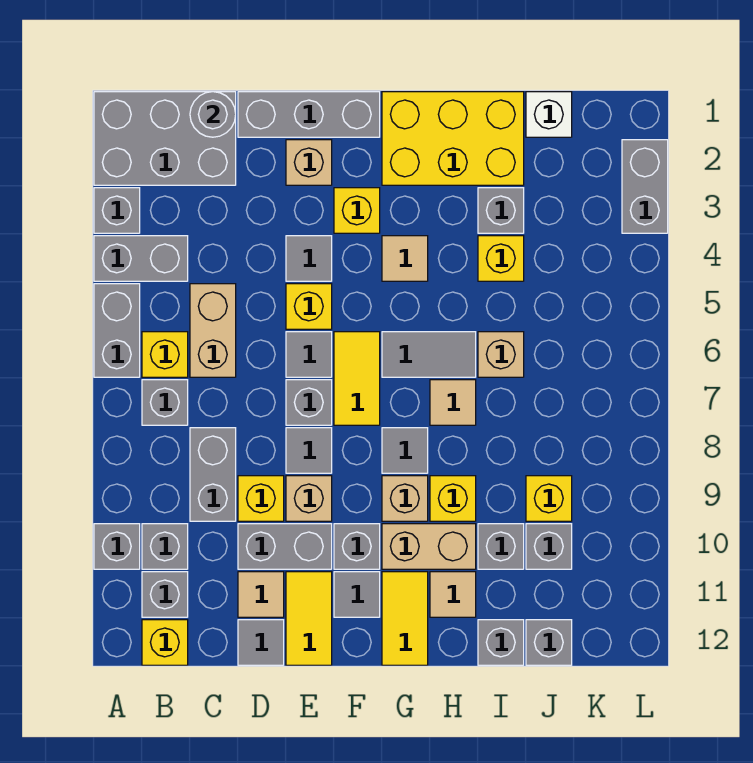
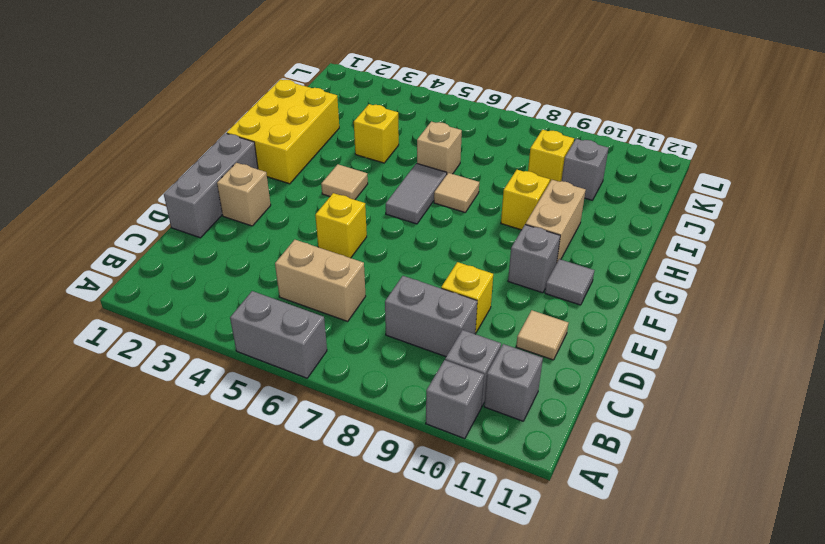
none -> grey brick A1:C2 level 1
none -> grey brick A3 level 1
none -> grey brick A4:B4 level 1
none -> yellow brick B6 level 1

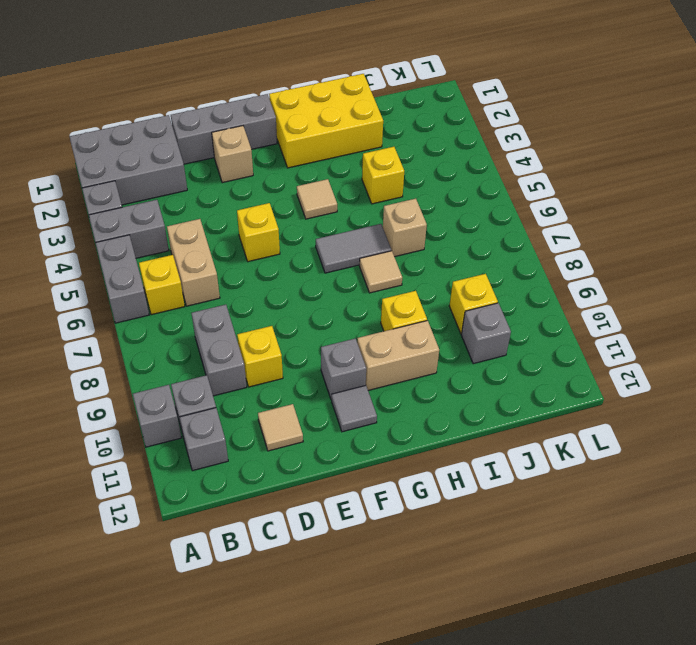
none -> grey brick B7 level 1
none -> yellow brick B12 level 1
none -> grey brick D10:E10 level 1
none -> grey tile D12 level 1

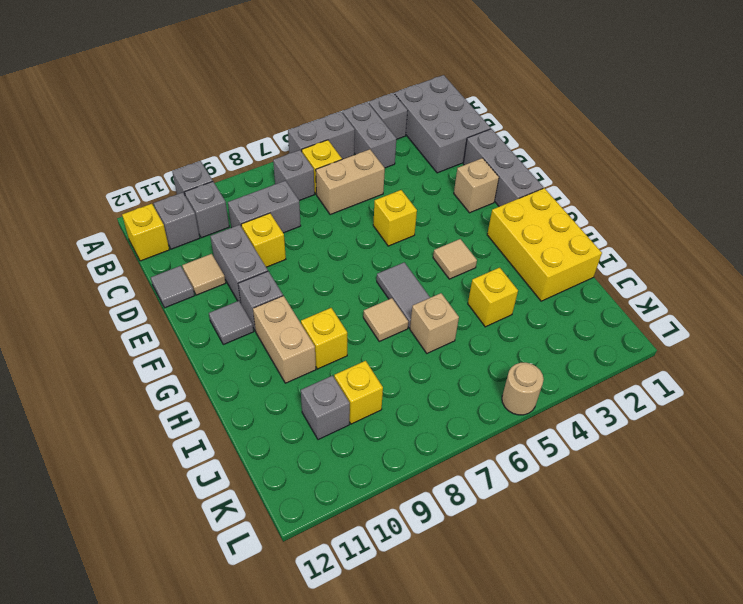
tan round brick L5 level 1 -> none
none -> grey tile E4 level 1
none -> grey tile E6 level 1
none -> grey brick E7 level 1
none -> grey tile E8 level 1

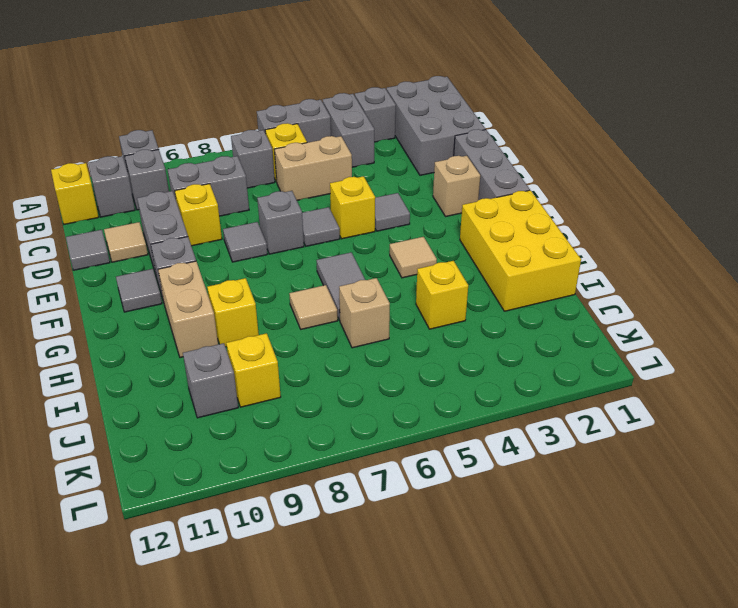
none -> tan brick E9 level 1
none -> yellow tile E11:E12 level 1
none -> yellow brick F3 level 1
none -> yellow tile F6:F7 level 1

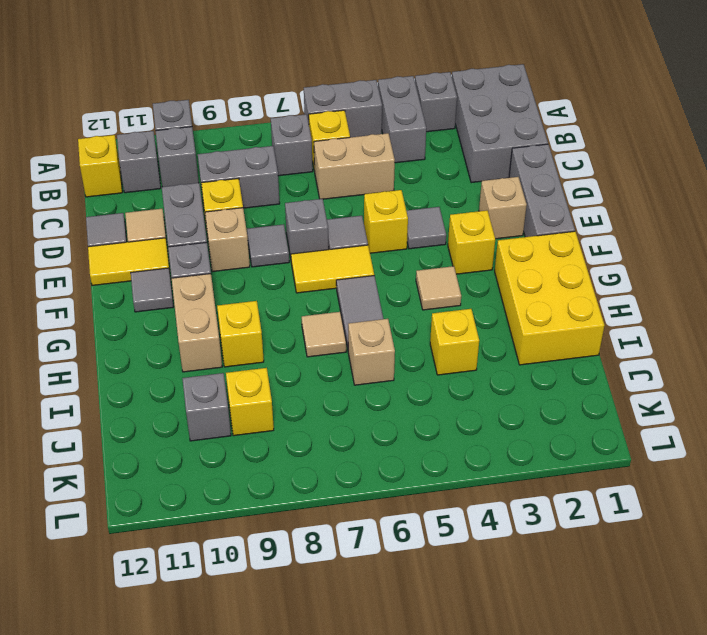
none -> grey tile G8 level 1
none -> tan brick G9 level 1
none -> yellow tile G11:G12 level 1
none -> tan tile H11 level 1

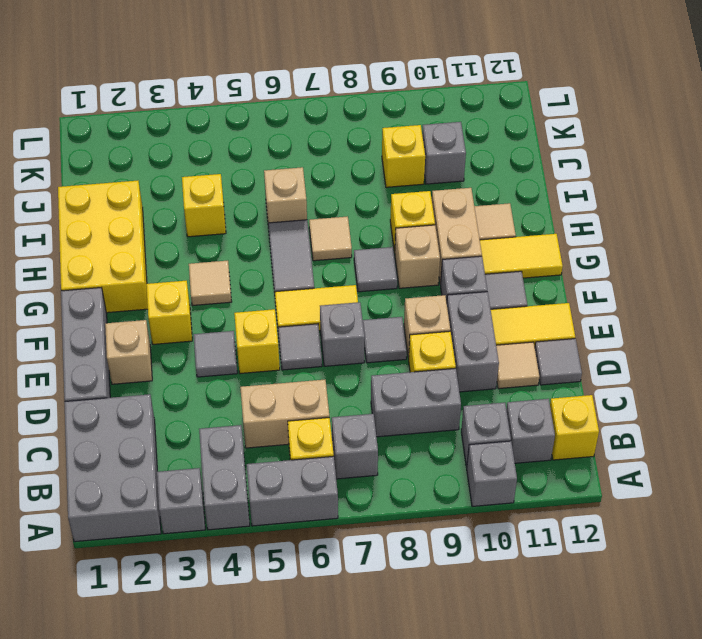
none -> grey brick I3 level 1
none -> grey brick I10 level 1
none -> grey brick I12 level 1
none -> white brick J1 level 1

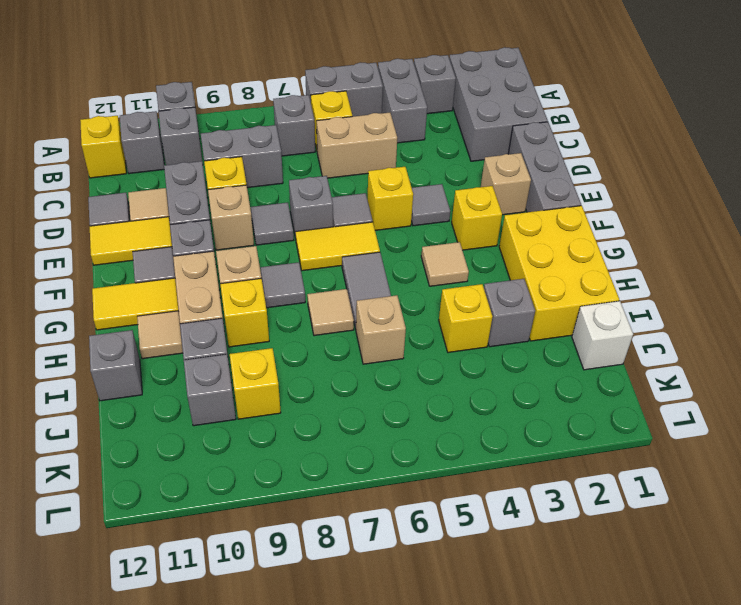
none -> grey brick J12 level 1
none -> grey brick L2:L3 level 1
none -> grey round brick C1 level 2

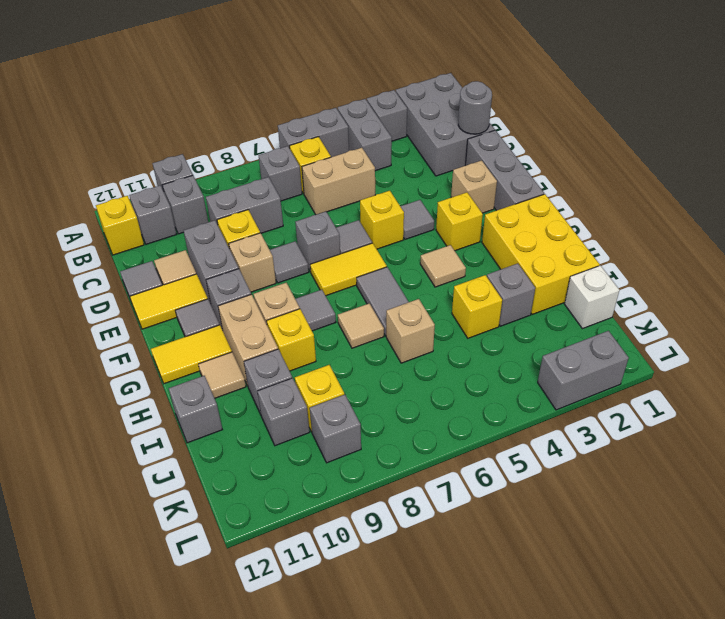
grey brick K9 level 1 -> grey brick J12 level 1

